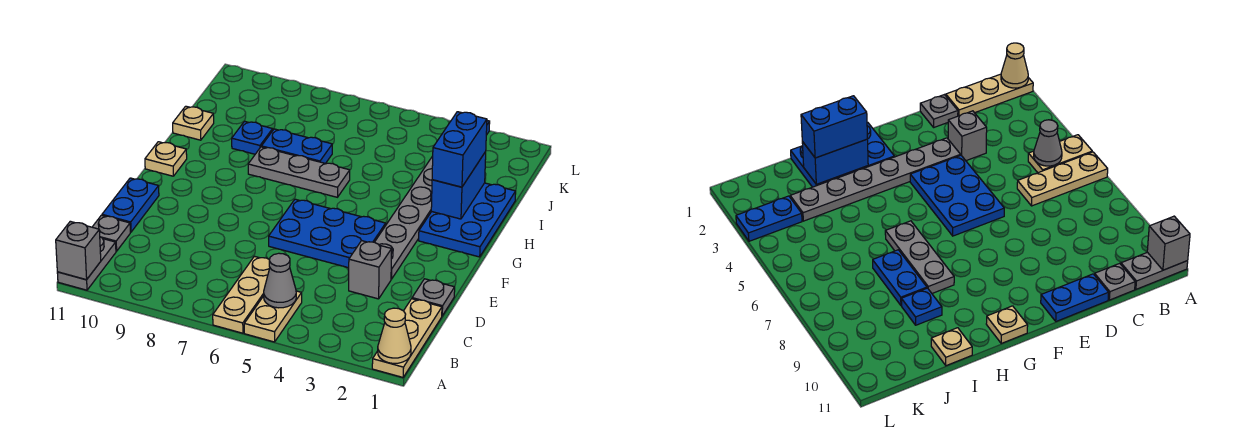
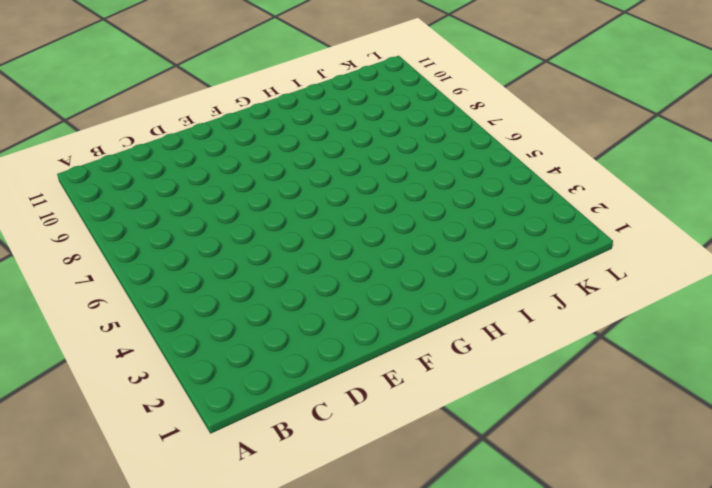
none -> tan plate A1:C1 level 1
none -> tan plate A5:B5 level 1
none -> tan plate A6:C6 level 1

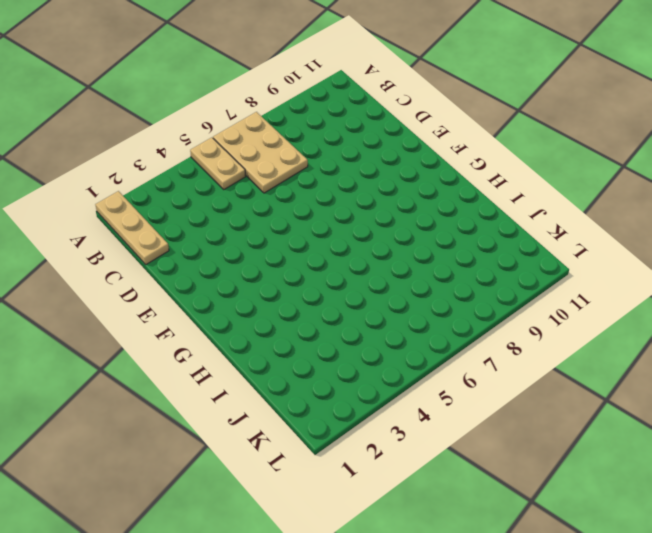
tan plate A6:C7 level 1 -> tan plate A6:C6 level 1
none -> grey plate A11:B11 level 1
none -> grey plate C11 level 1
none -> grey plate D1 level 1

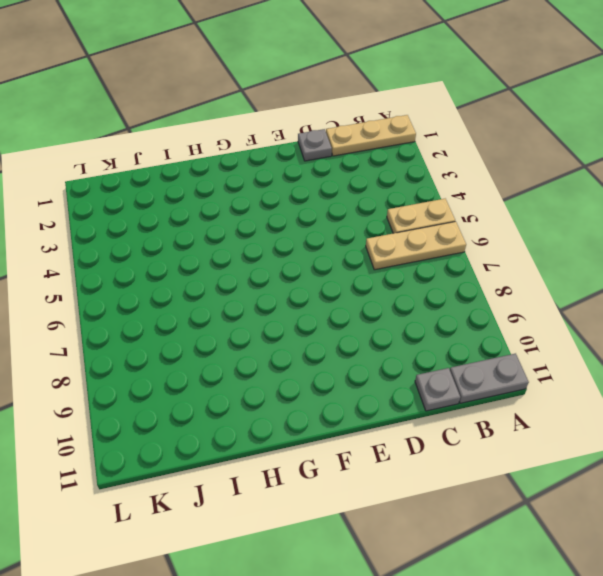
none -> grey brick D3 level 1
none -> blue plate D11:E11 level 1
none -> grey plate E3:J3 level 1

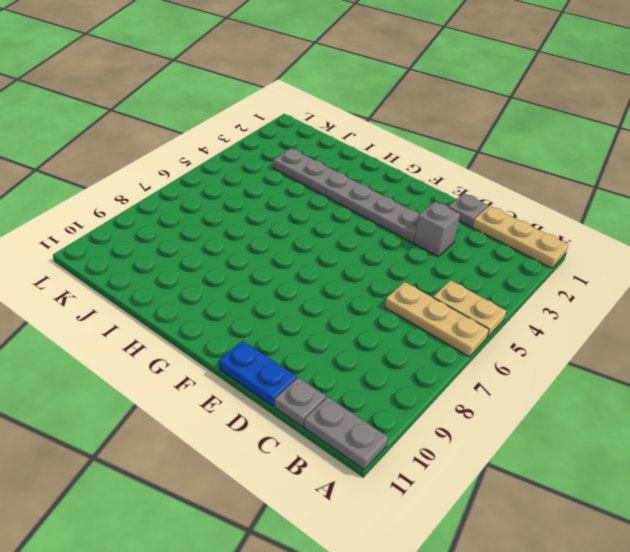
none -> blue plate E4:F6 level 1
none -> blue plate G1:I2 level 1
none -> tan plate G11 level 1

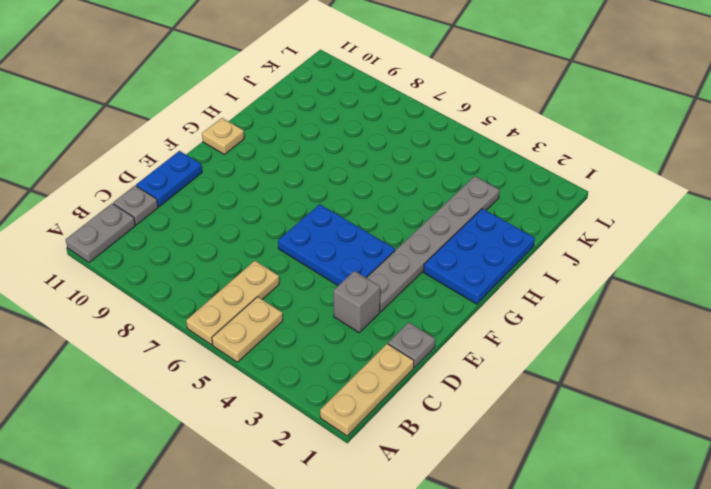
none -> grey plate H6:H8 level 1
none -> blue plate I7:I8 level 1
none -> blue plate I9 level 1

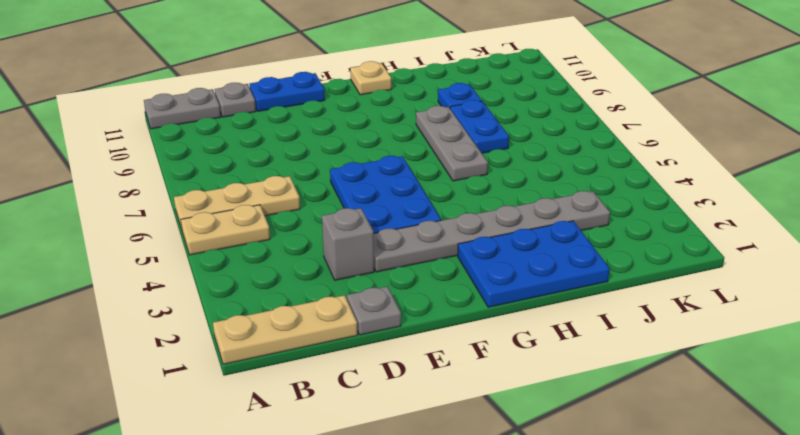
none -> tan plate I11 level 1
none -> blue plate K3:L3 level 1
none -> tan cone A1 level 2

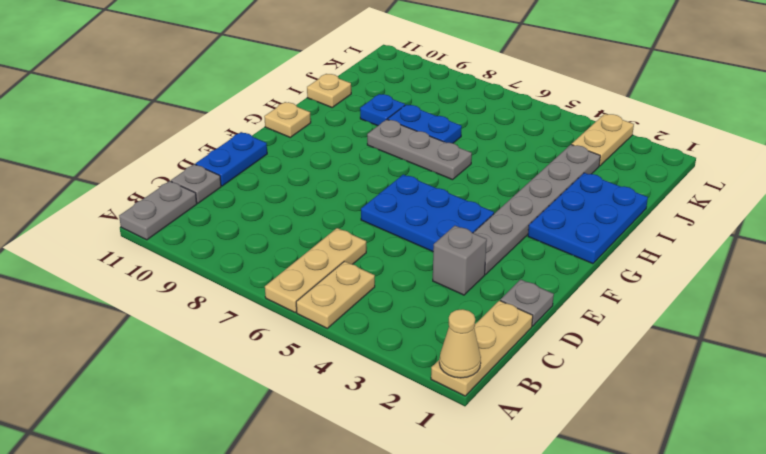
tan plate K3:L3 level 1 -> blue plate K3:L3 level 1
none -> grey brick A11 level 2
none -> grey cone B5 level 2
none -> blue brick H2:I2 level 2

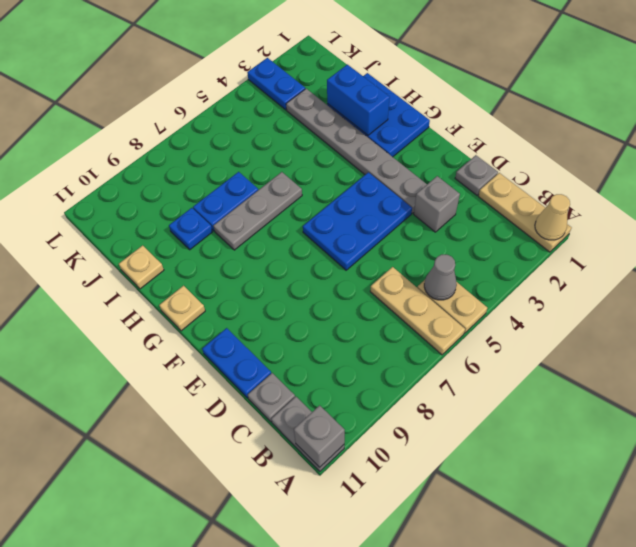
none -> blue brick H2:I2 level 3

